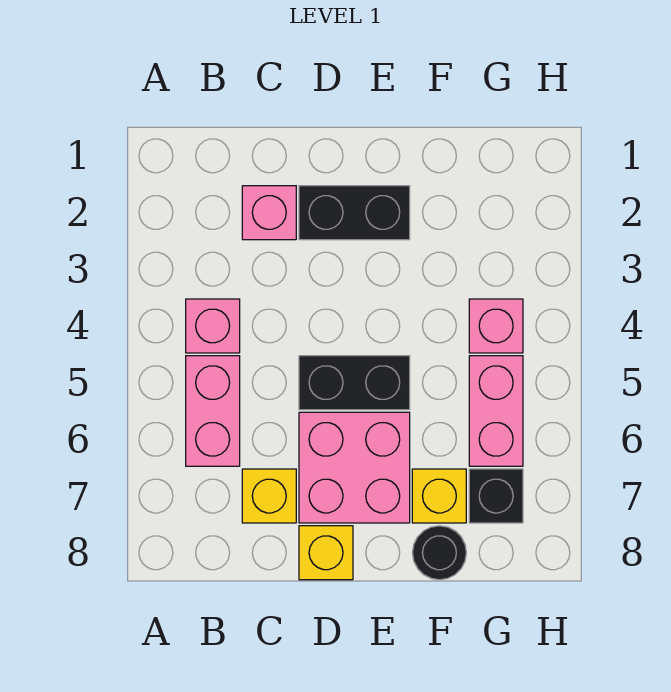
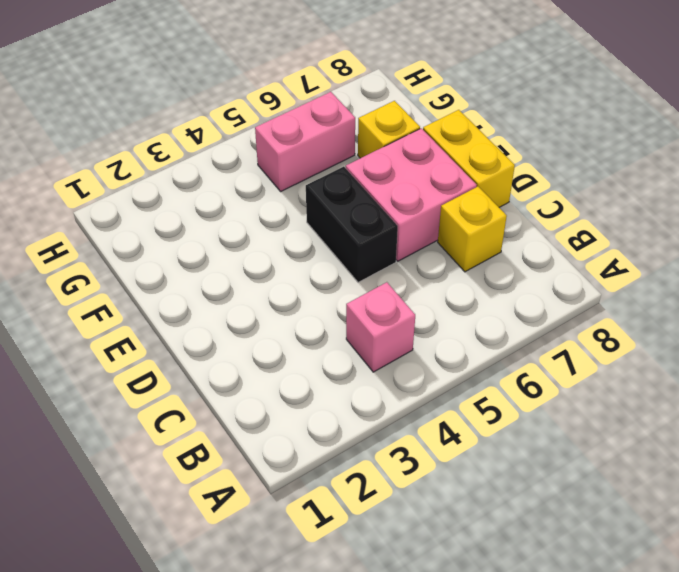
yellow brick D8:E8 level 1 -> yellow brick D8 level 1
none -> pink brick B5:B6 level 1
none -> pink brick C2 level 1
none -> black brick D2:E2 level 1

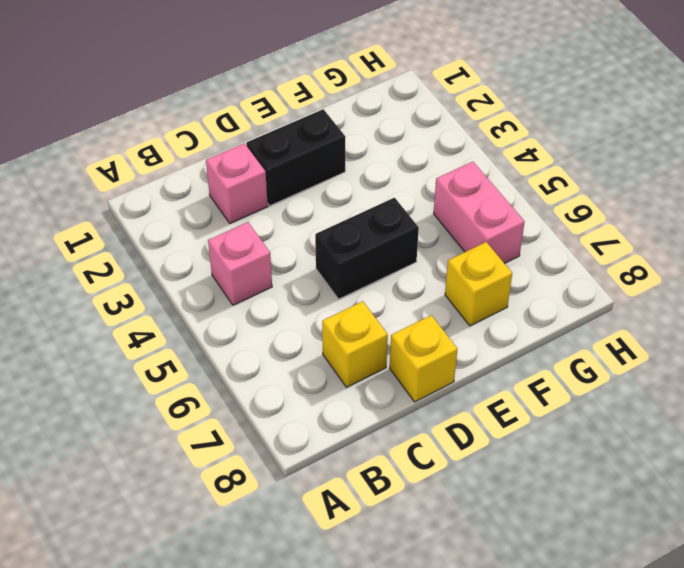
none -> pink brick B5:B6 level 1
none -> pink brick D6:E7 level 1
none -> black round brick F8 level 1

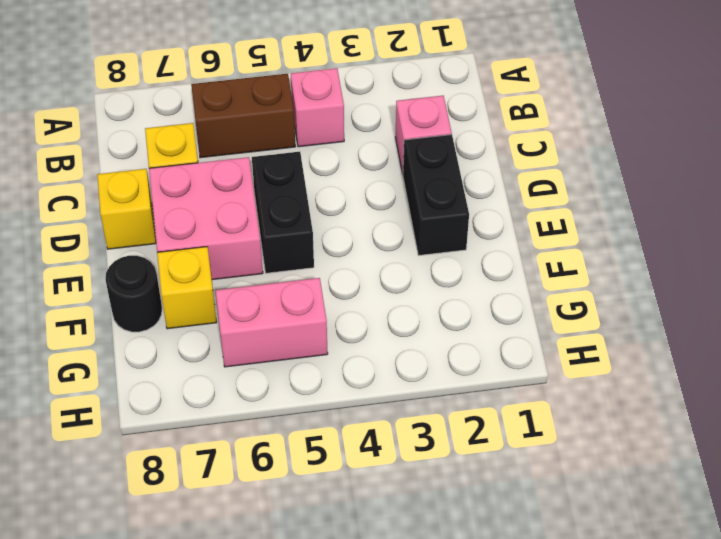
brown brick B5:B6 level 1 -> pink brick B5:B6 level 1
none -> pink brick G4 level 1
none -> black brick G7 level 1

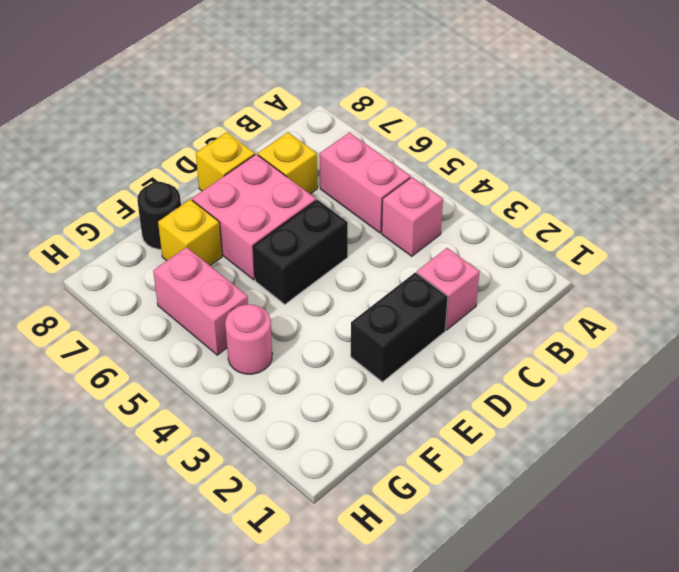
pink round brick G4 level 1 -> pink brick G4 level 1
none -> black brick G7 level 1

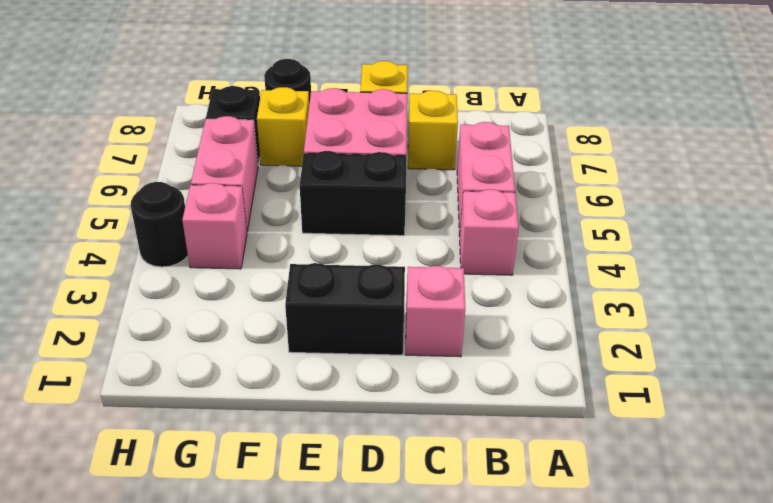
black round brick H4 level 1 -> none

